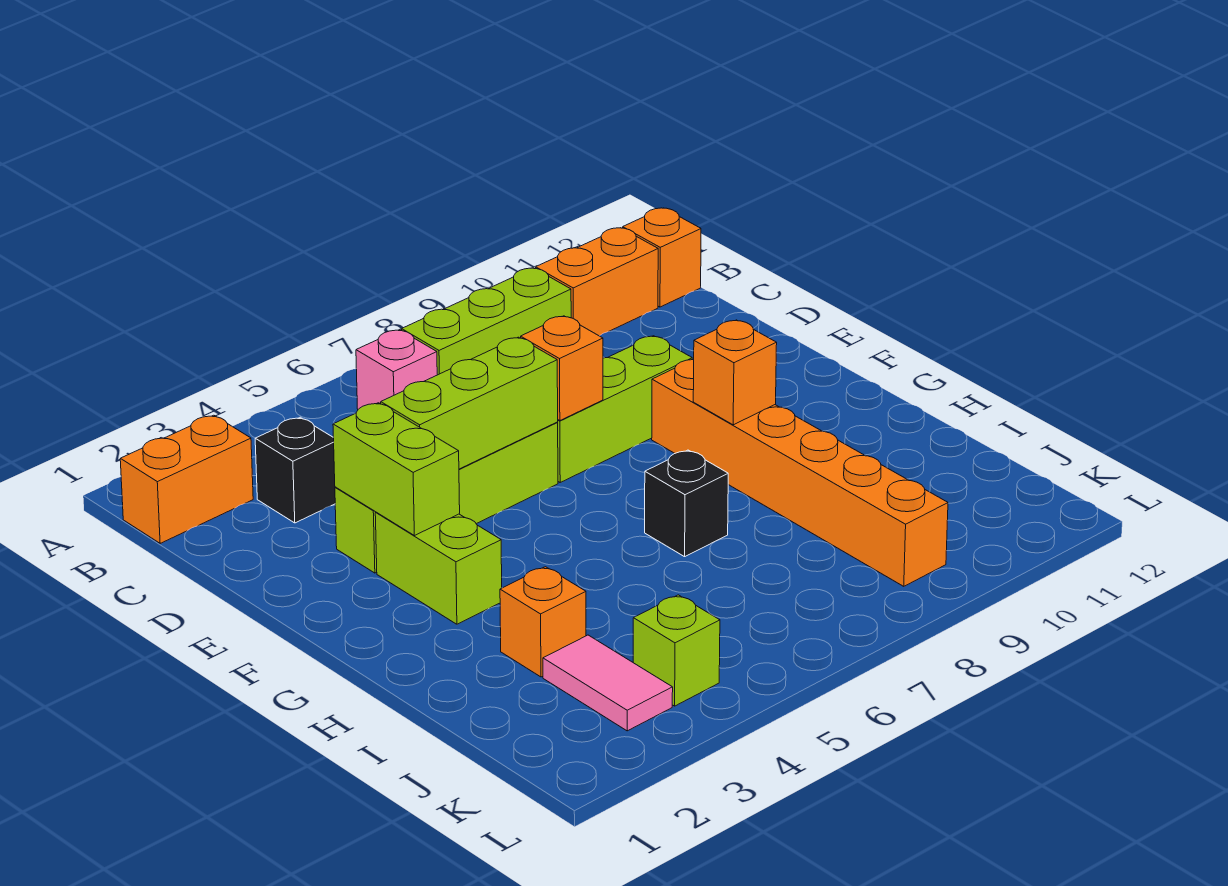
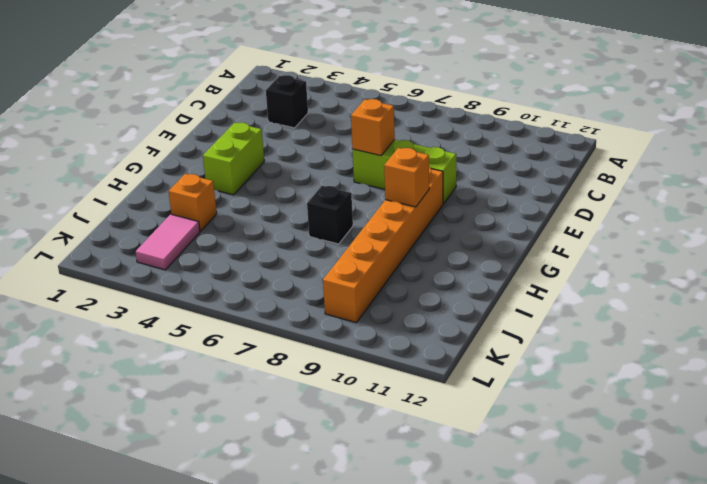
none -> orange brick B1:B2 level 1
none -> pink brick B6 level 1
none -> lime brick B7:B9 level 1

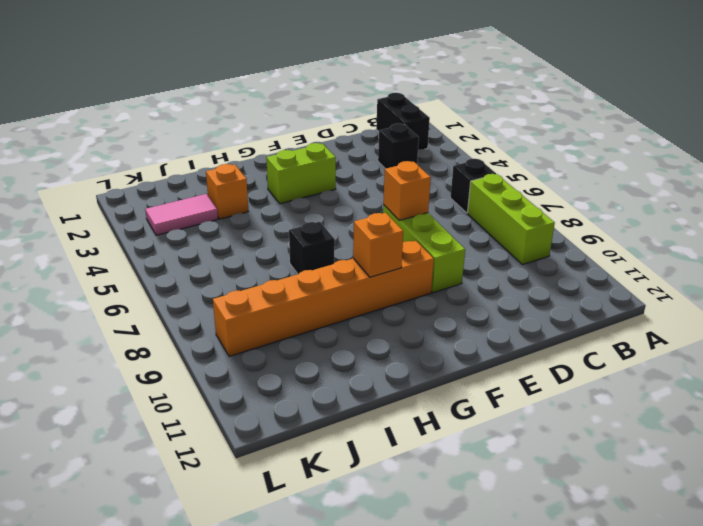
black brick B1:B2 level 1 -> orange brick B1:B2 level 1
black brick B6 level 1 -> pink brick B6 level 1
none -> orange brick B10:B11 level 1
none -> orange brick B12 level 1
none -> lime brick E3:E6 level 1

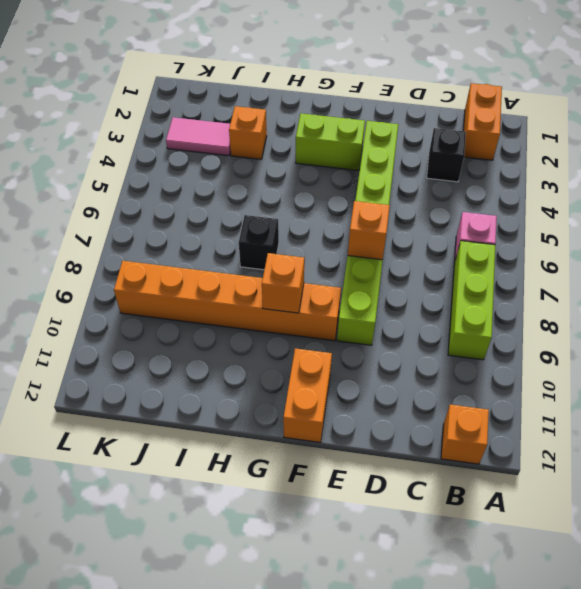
orange brick F11:F12 level 1 -> orange brick B10:B11 level 1
none -> lime brick K4 level 1
none -> lime brick E3:F3 level 2
none -> lime brick E4:E6 level 2

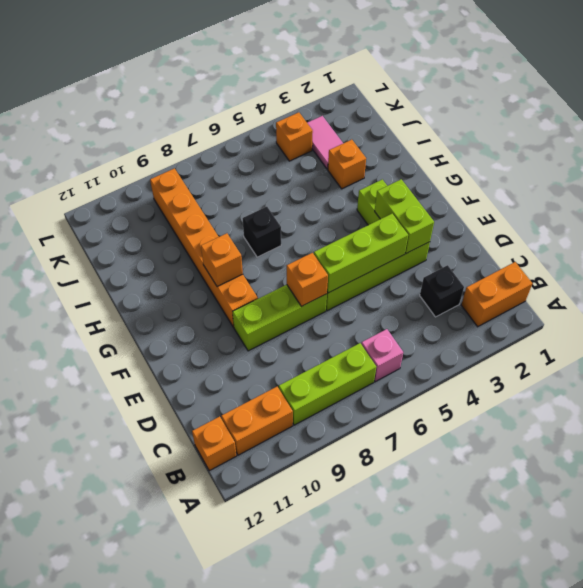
orange brick K4 level 1 -> lime brick K4 level 1

